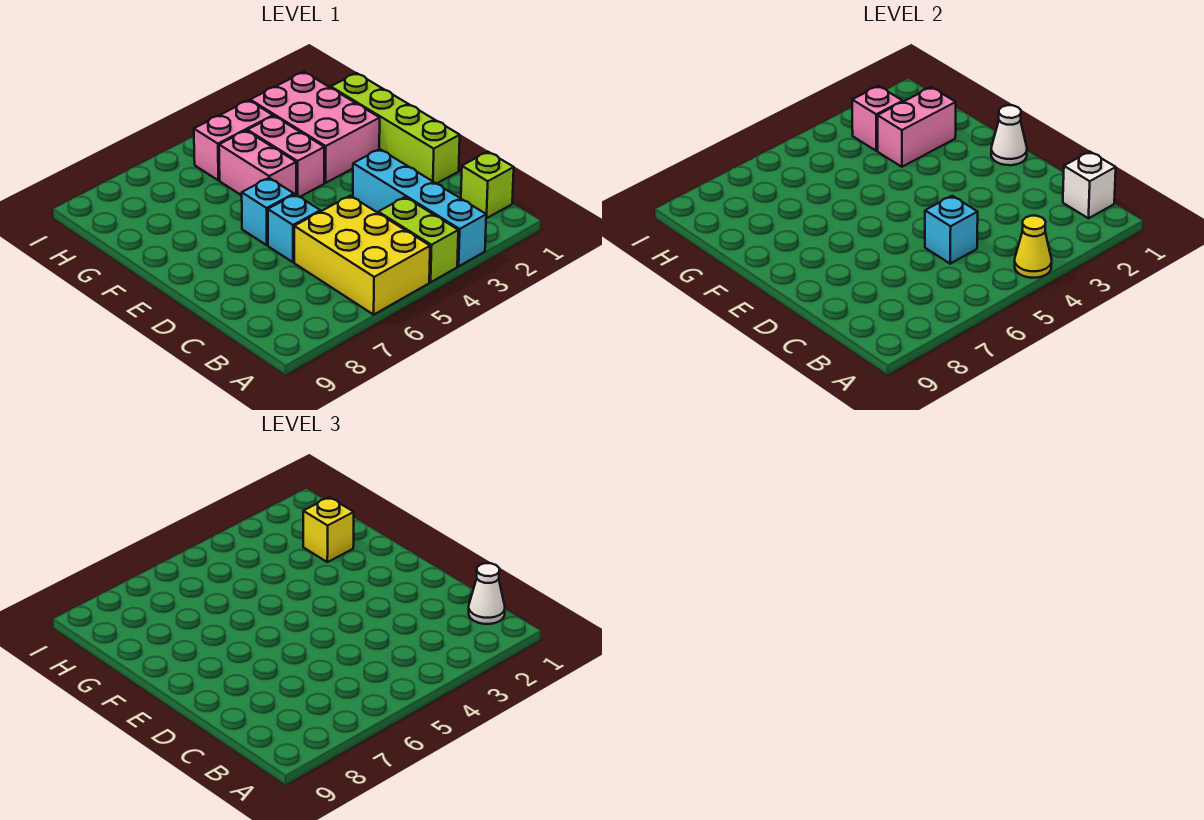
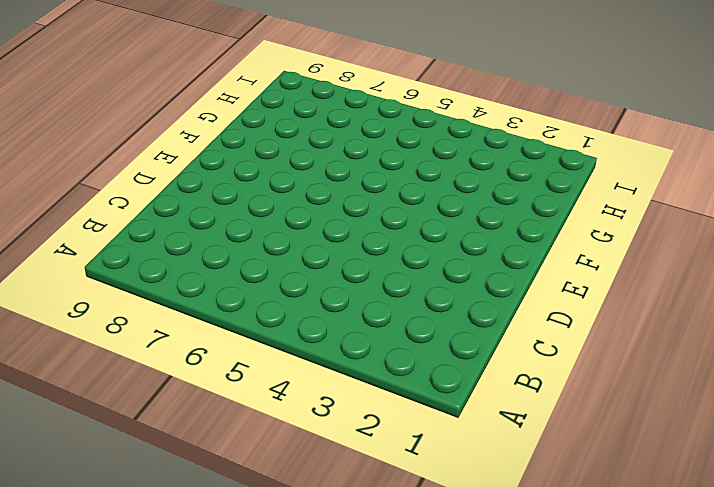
none -> cyan brick A3:D3 level 1
none -> lime brick A4:B4 level 1
none -> yellow brick A5:C6 level 1

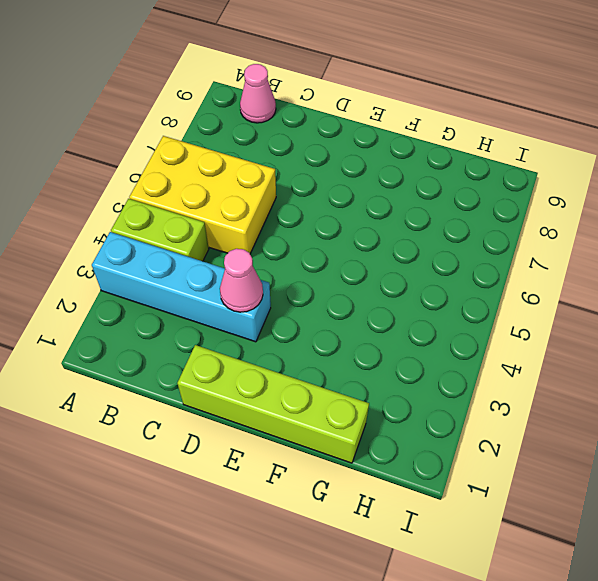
pink cone B9 level 1 -> none
pink cone D3 level 2 -> none
none -> lime brick B1 level 1
none -> cyan brick D6 level 1
none -> cyan brick E6 level 1

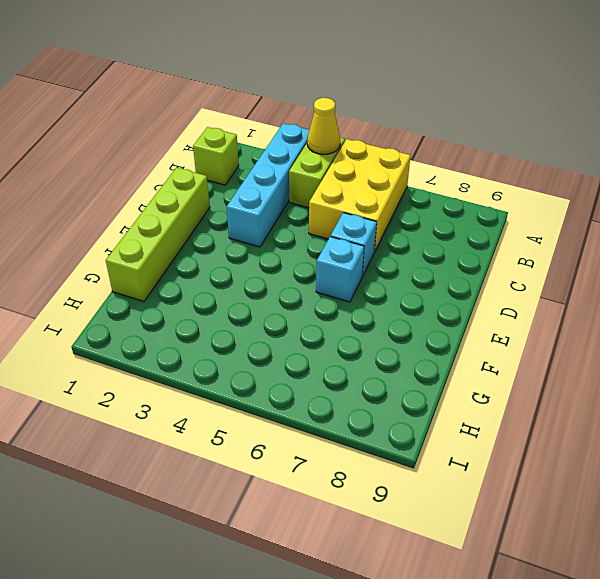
none -> pink brick F2:H3 level 1
none -> pink brick F4:G4 level 1
none -> pink brick F5:G5 level 1

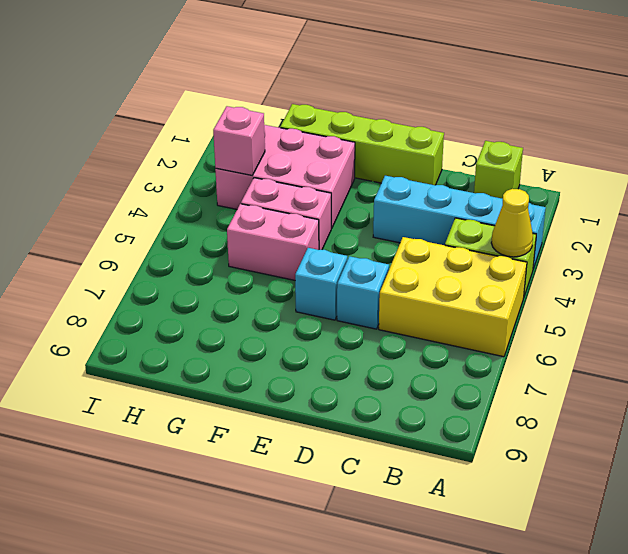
none -> pink brick H4:H5 level 1
none -> white brick B1 level 2
none -> cyan brick C5 level 2

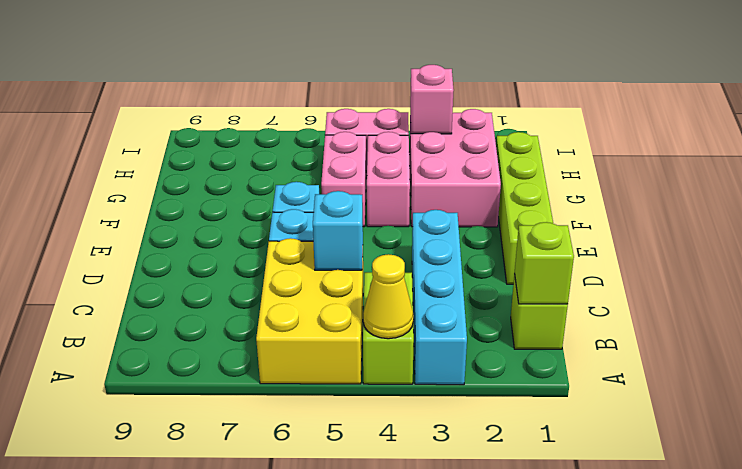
lime brick B1 level 2 -> white brick B1 level 2
none -> white cone E1 level 2
none -> pink brick G2:G3 level 2
none -> white cone B1 level 3

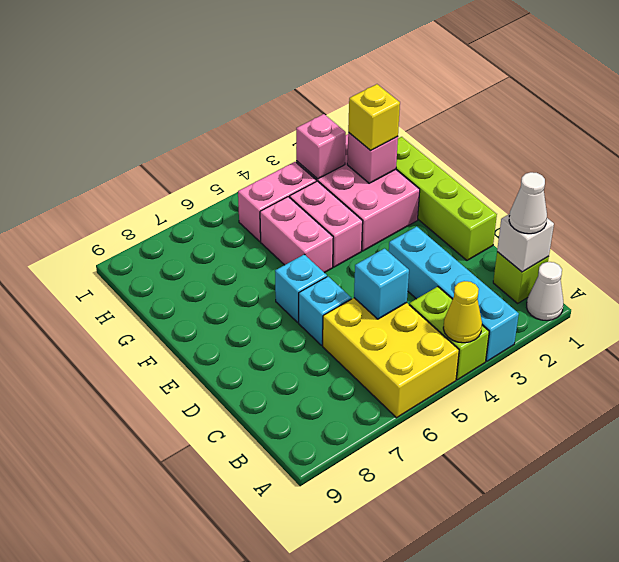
white cone A1 level 1 -> white cone E1 level 2
pink brick G2 level 2 -> pink brick G2:G3 level 2

